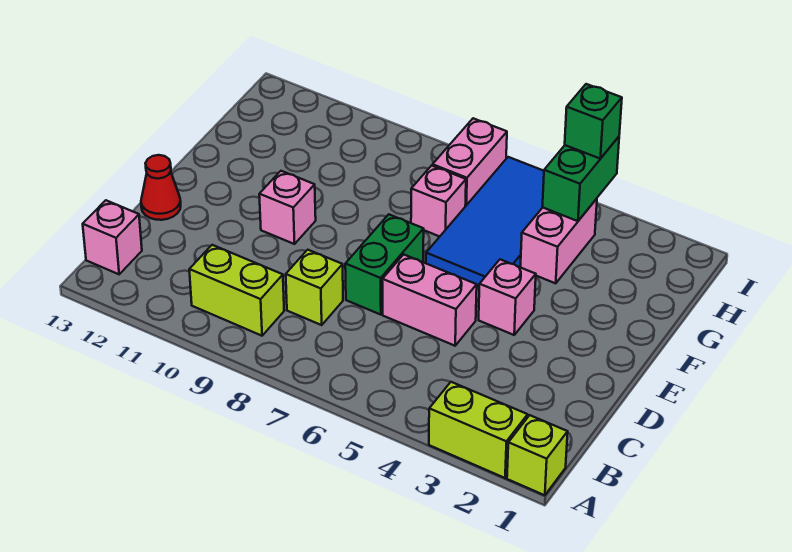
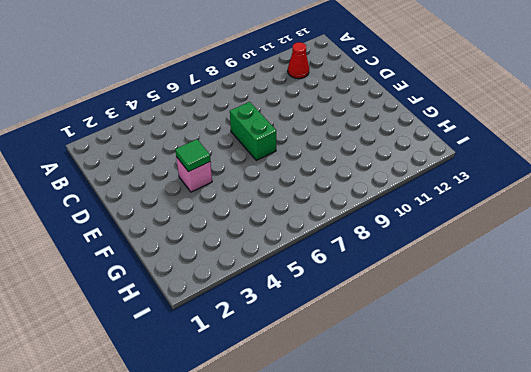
red cone B11 level 1 -> red cone D13 level 1
green tile E4 level 2 -> none
none -> lime brick A1 level 1
none -> lime brick A2:A3 level 1
none -> lime brick B9:B10 level 1

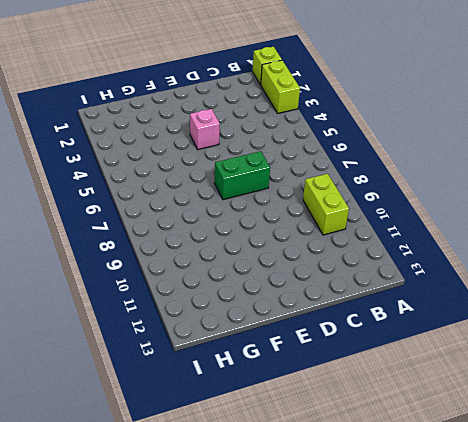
none -> pink brick B13 level 1
none -> lime brick C8 level 1
none -> pink brick D5:D6 level 1

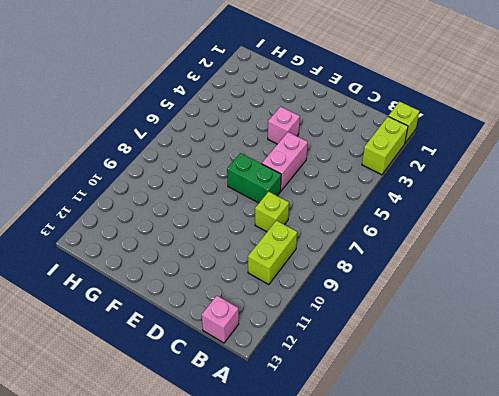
none -> red cone D13 level 1
none -> pink brick E10 level 1
none -> blue tile F5:I6 level 1

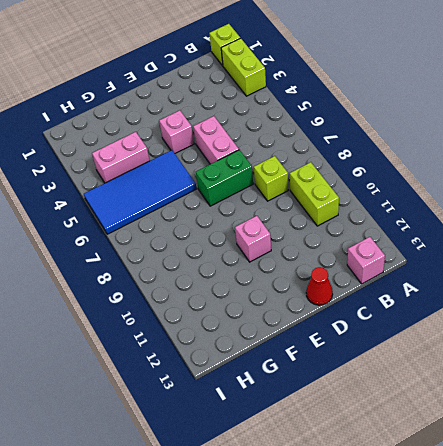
none -> pink brick G7 level 1
none -> pink brick H7:I7 level 1
none -> green brick H4:I4 level 2

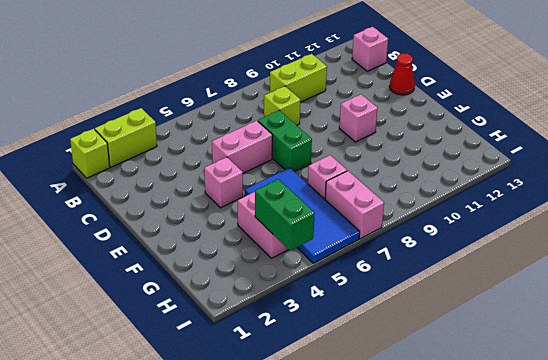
none -> green brick I4 level 3

